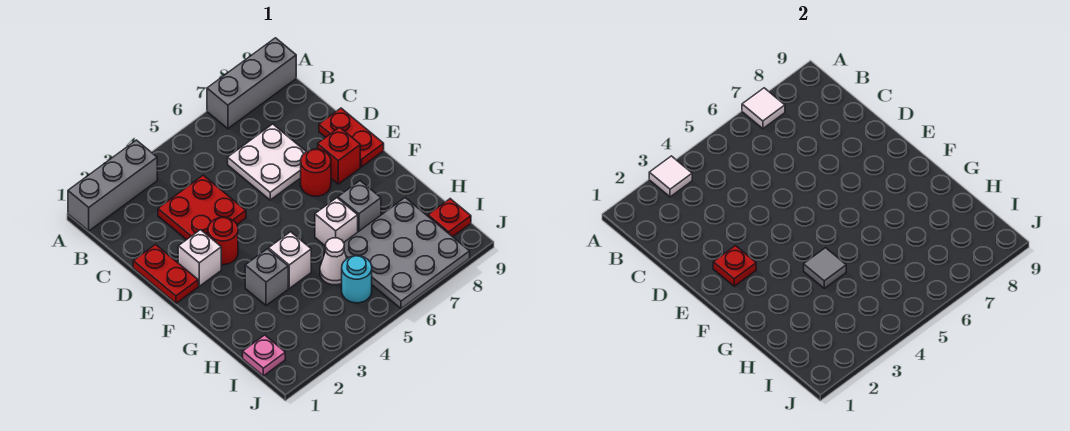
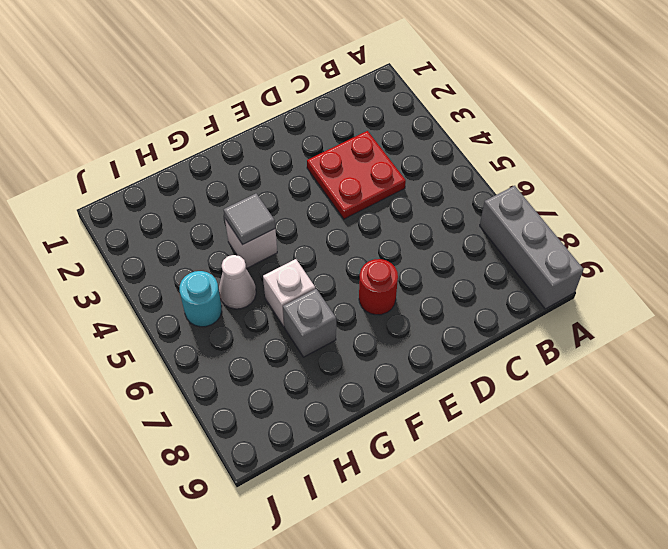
none -> grey brick A1:A3 level 1
none -> white plate C6:D7 level 1
none -> red plate D1:E1 level 1

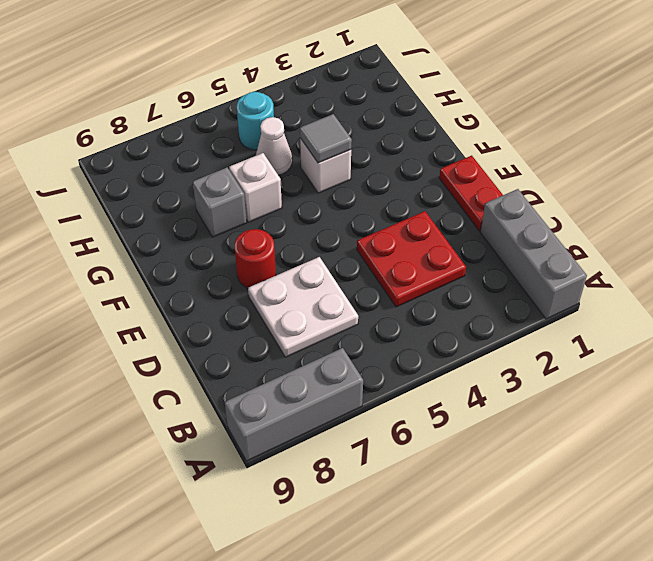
grey brick A1:C1 level 1 -> grey brick A1:A3 level 1
none -> red plate D9:E9 level 1
none -> white brick E2 level 1
none -> red round brick E3 level 1

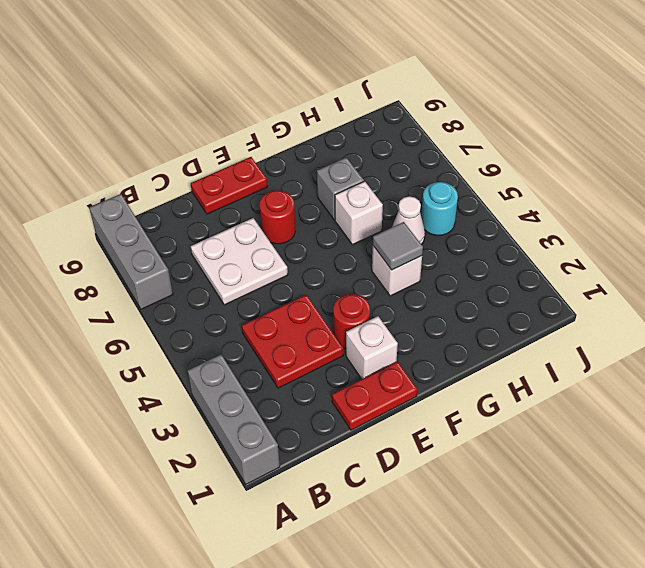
none -> red brick E8 level 1
none -> grey brick G3 level 1
none -> grey plate H6:J8 level 1

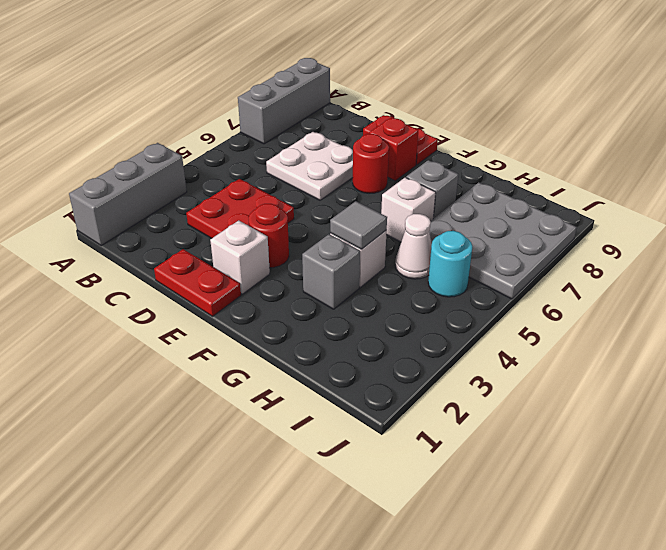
none -> pink plate I1 level 1
none -> red plate I9 level 1
none -> white tile A3 level 2

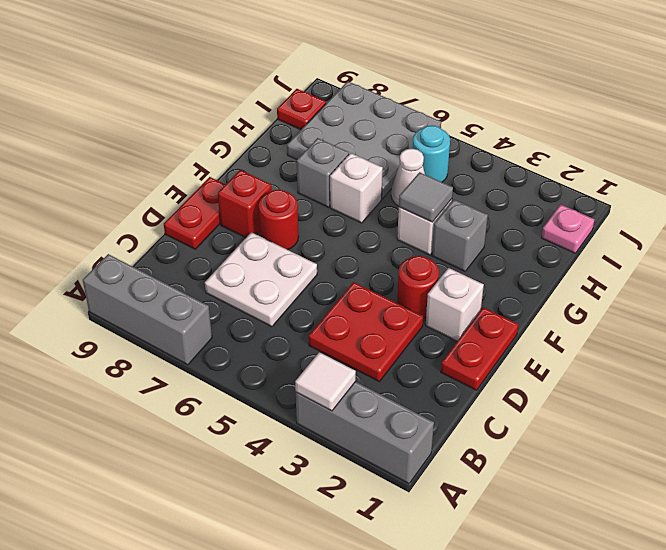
none -> white tile A7 level 2
none -> red plate E2 level 2

